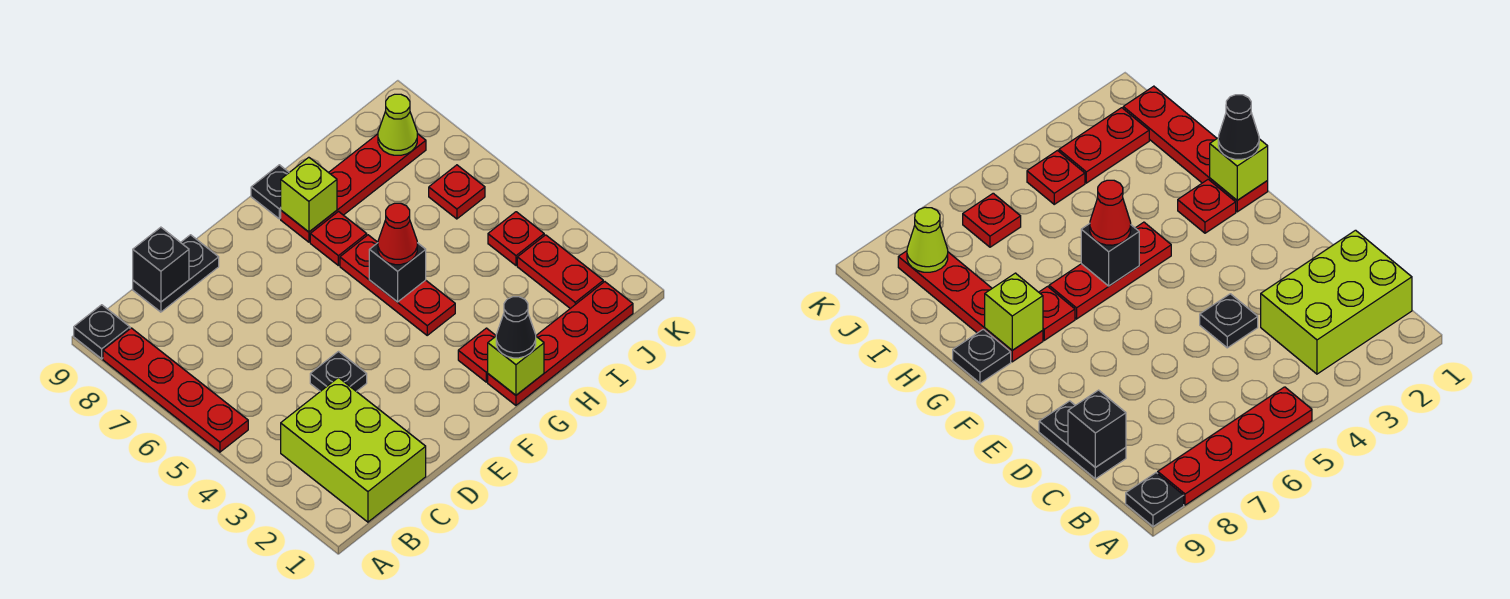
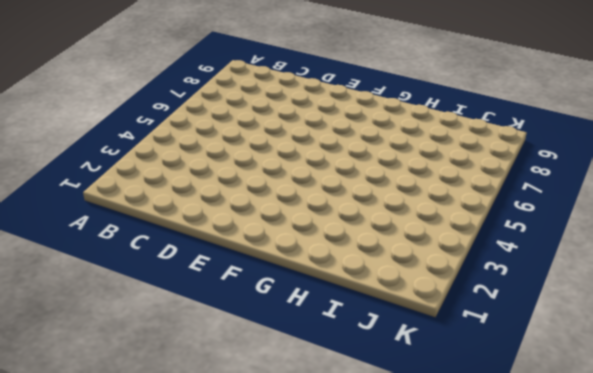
none -> red plate A5:A8 level 1
none -> black plate A9 level 1
none -> lime brick B1:C3 level 1

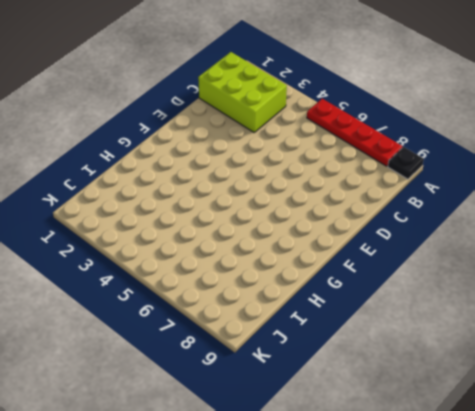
none -> black plate C9:D9 level 1
none -> black plate D4 level 1
none -> red plate G1:J1 level 1

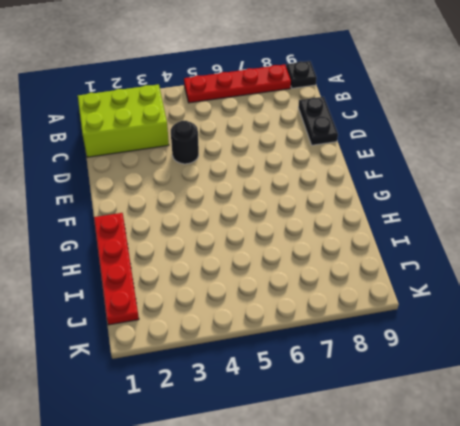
black round brick D4 level 1 -> black plate D4 level 1
none -> red plate G2 level 1
none -> red plate G4:G6 level 1
none -> red plate G7 level 1

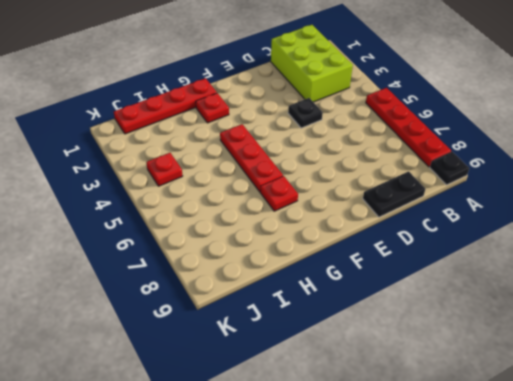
none -> red plate G8:J8 level 1
none -> black plate G9 level 1
none -> red plate J2:J3 level 1

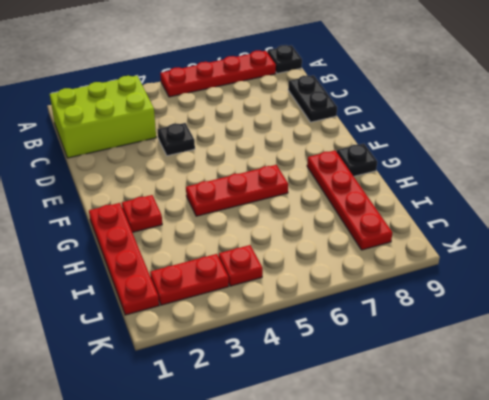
none -> red plate G7 level 1
none -> red plate J6 level 1
none -> black brick C9 level 2

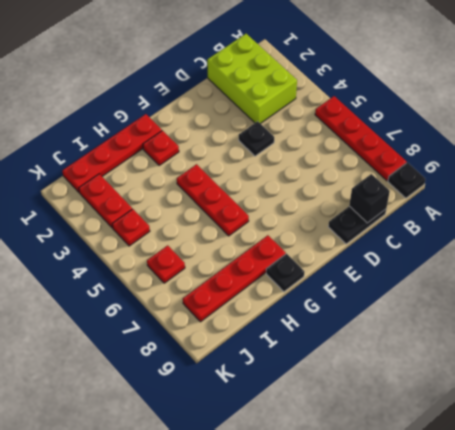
none -> red plate G7 level 1
none -> lime brick G1 level 2
none -> black brick G5 level 2

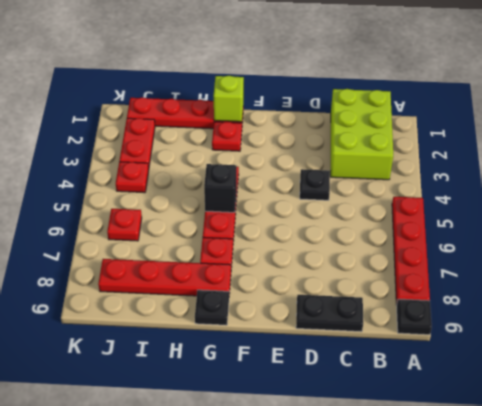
none -> black brick C9 level 2
none -> lime brick G8 level 2
none -> lime cone J8 level 2

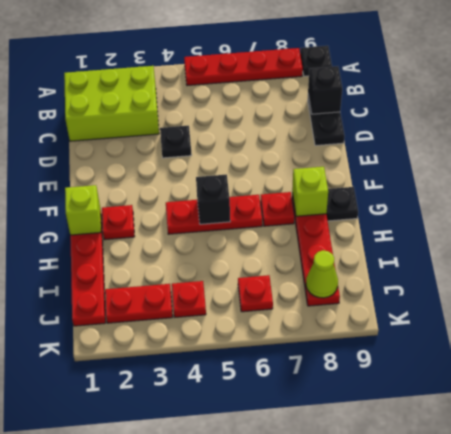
none -> black cone G1 level 3
none -> red cone G5 level 3

